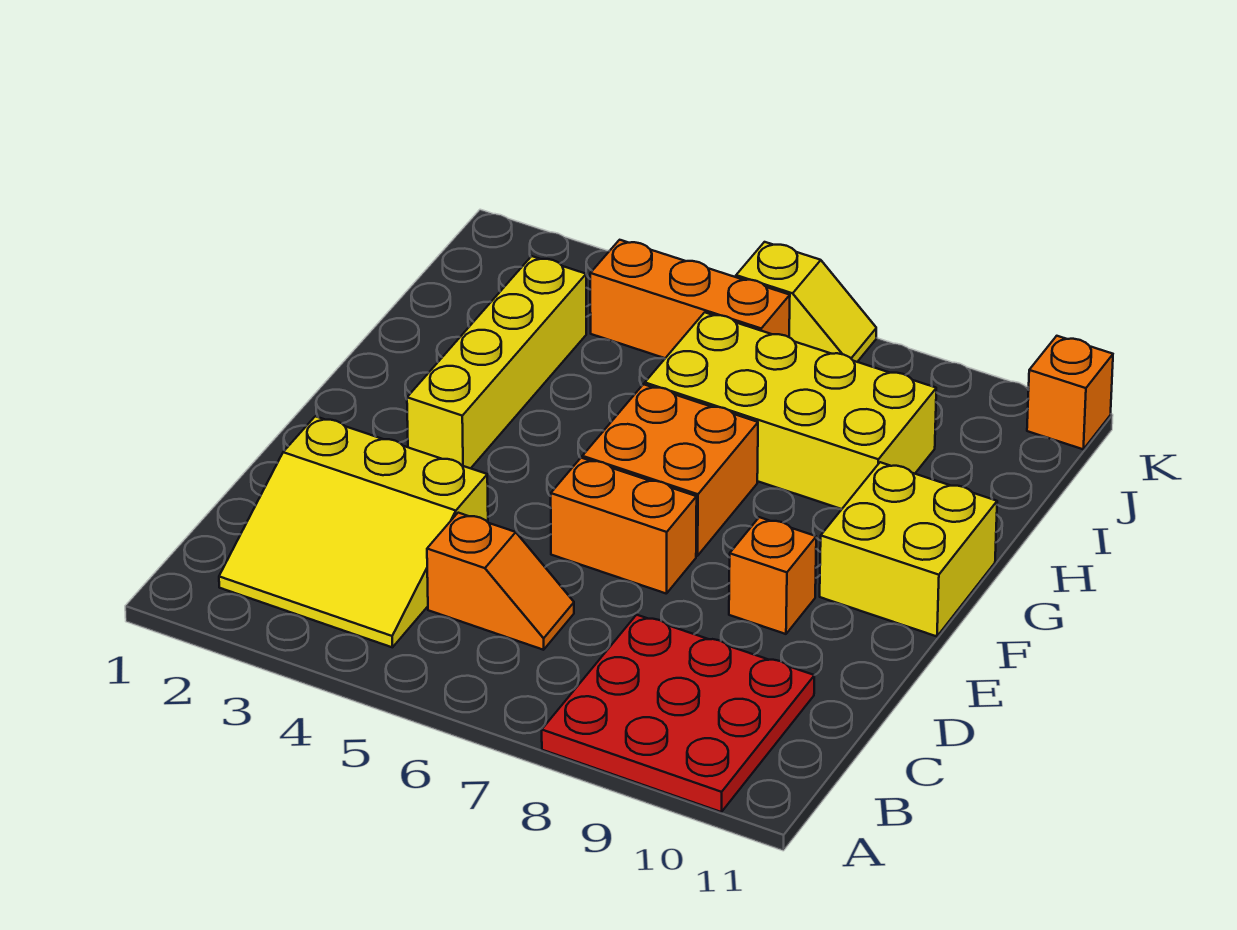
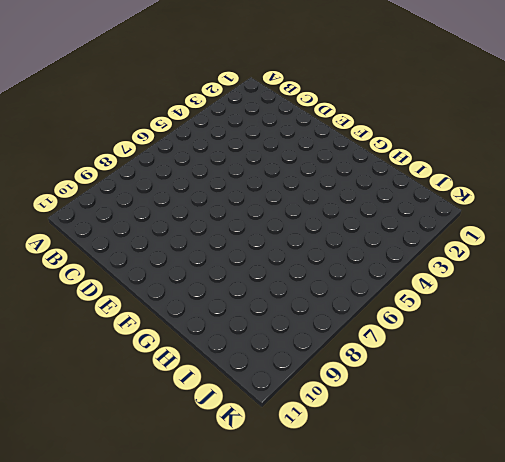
none -> red plate A8:C10 level 1
none -> yellow slope B2:D4 level 1 top D
none -> orange slope C5:C6 level 1 top 5

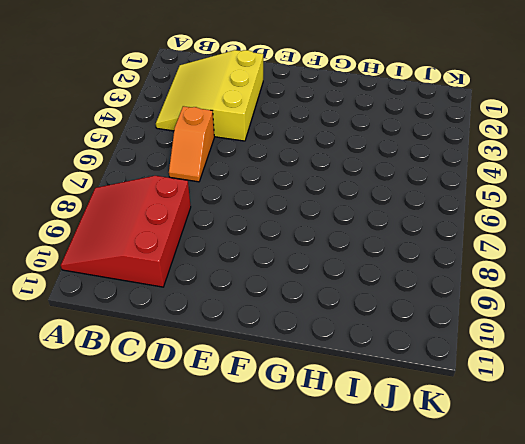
red slope A8:C10 level 1 top C -> red plate A8:C10 level 1
none -> orange brick E6:E7 level 1
none -> orange brick E9 level 1
none -> yellow brick F3:I3 level 1

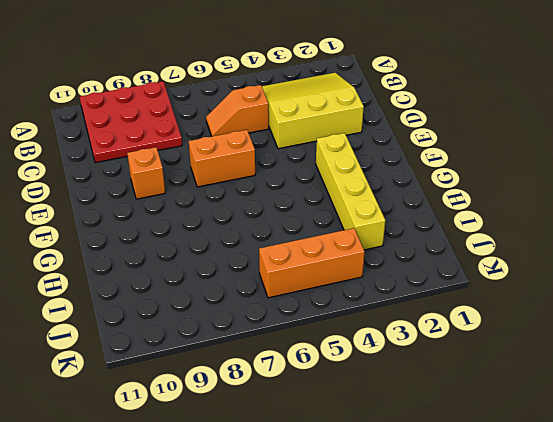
none -> orange brick F6:G7 level 1
none -> yellow brick F10:G11 level 1
none -> yellow brick H6:I9 level 1

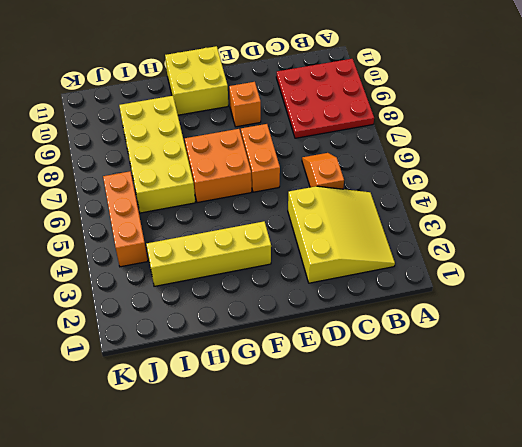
none -> yellow slope K6:K7 level 1 top 6
none -> orange brick K11 level 1

